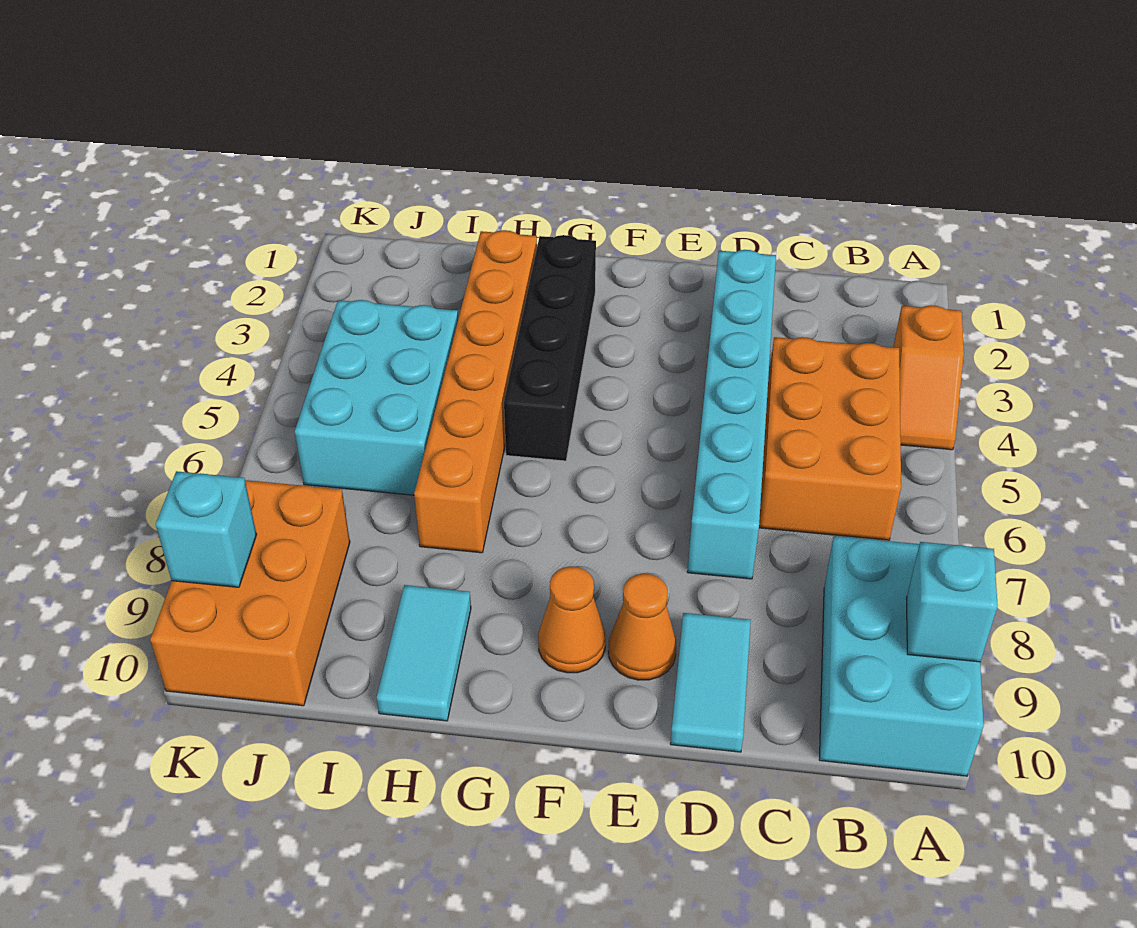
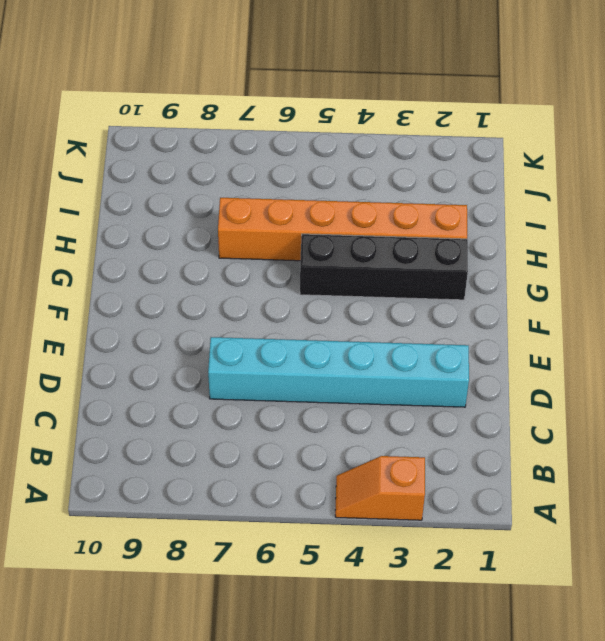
none -> cyan brick A8:B10 level 1
none -> orange brick B4:C6 level 1
none -> cyan tile D9:D10 level 1

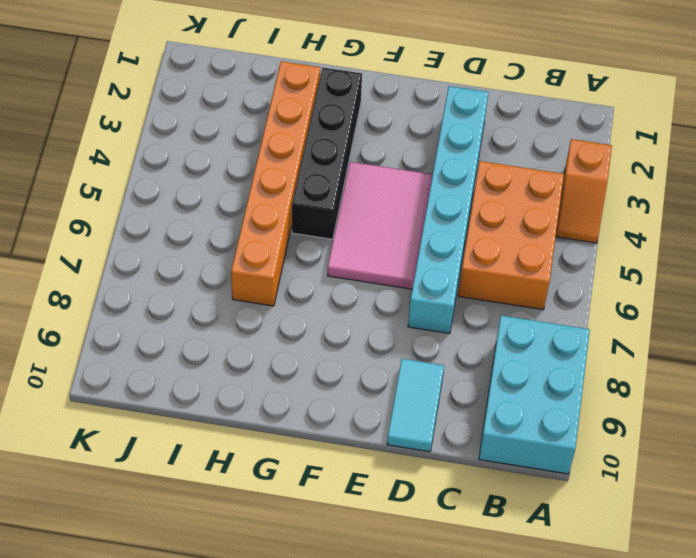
pink tile E4:F6 level 1 -> none
none -> orange cone E9 level 1
none -> orange cone F9 level 1
none -> cyan tile H9:H10 level 1

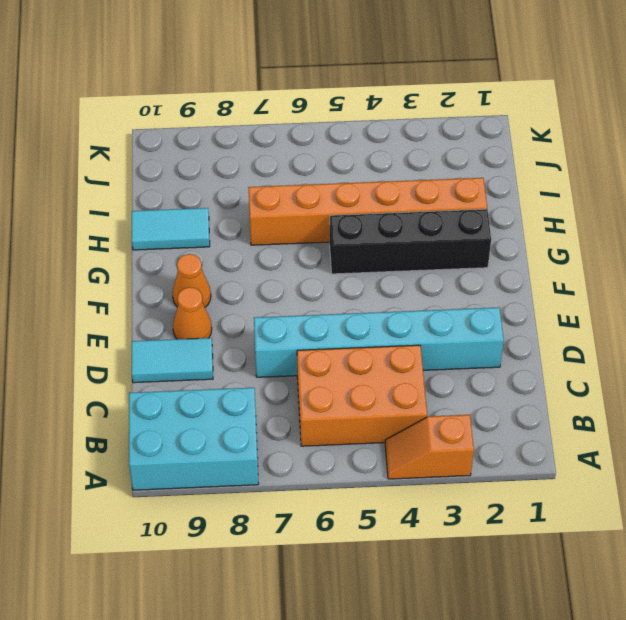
none -> cyan brick I4:J6 level 1
none -> orange brick J8:K10 level 1
none -> cyan brick A9 level 2

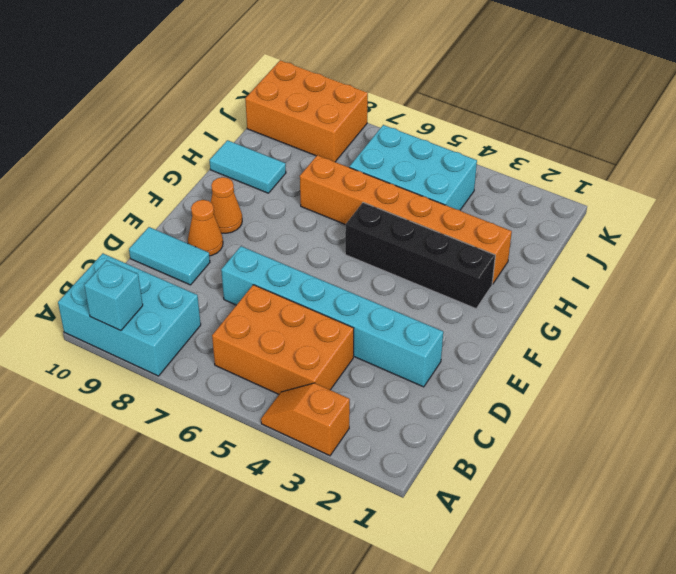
none -> cyan brick K9 level 2

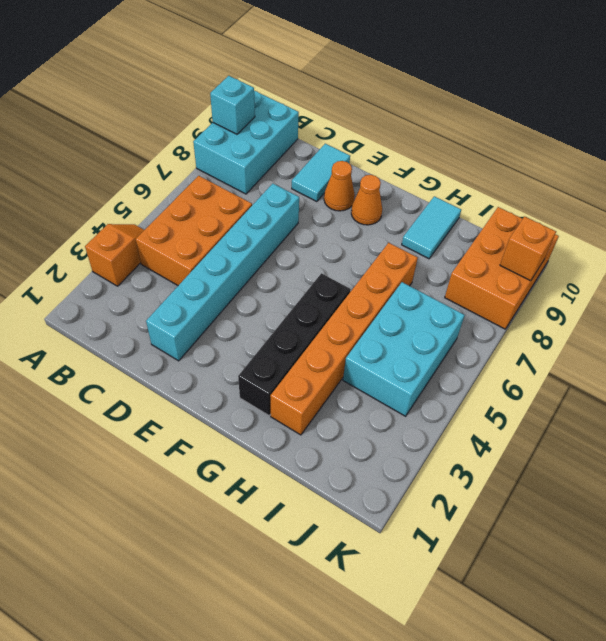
orange brick K9 level 2 -> cyan brick K9 level 2

